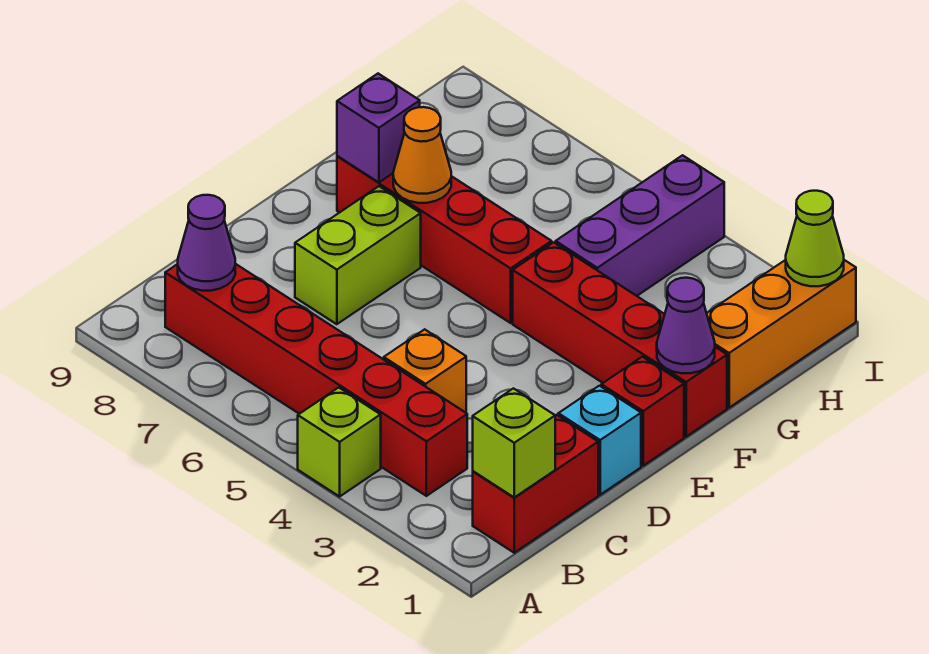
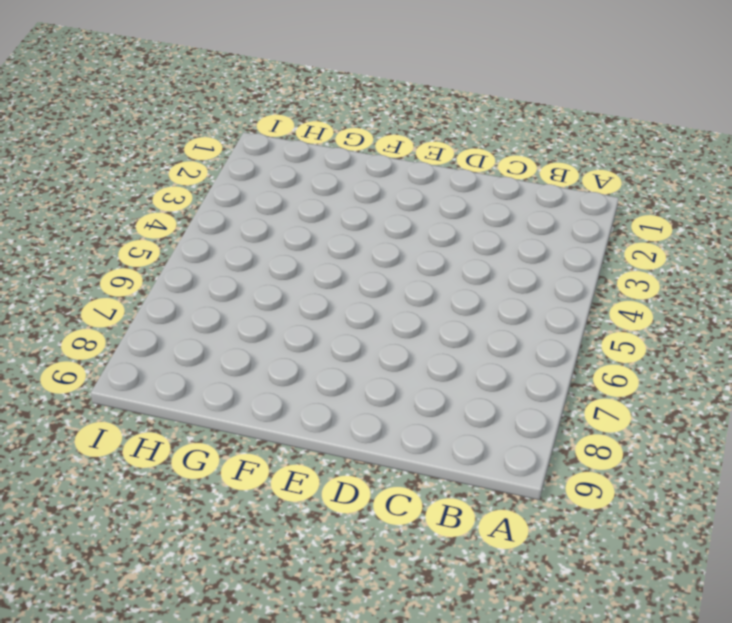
none -> lime brick A4 level 1
none -> red brick B1:C1 level 1
none -> red brick B3:B8 level 1

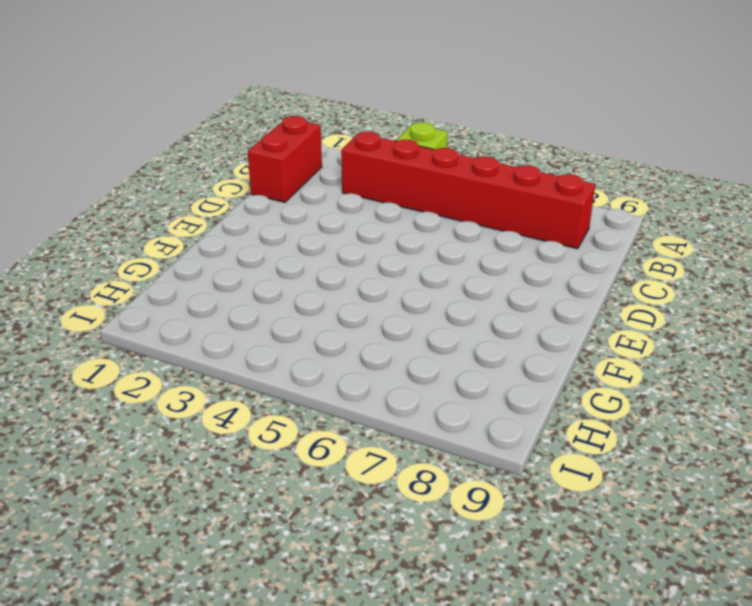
none -> orange brick C4 level 1
none -> cyan brick D1 level 1
none -> lime brick D7:E7 level 1

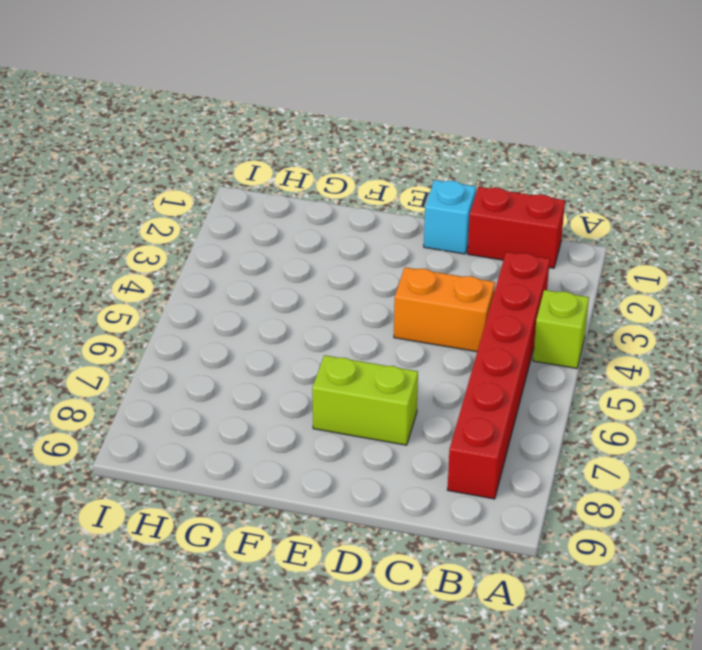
orange brick C4:D4 level 1 -> orange brick C4 level 1
none -> red brick E1 level 1
none -> red brick F1:F4 level 1
none -> red brick F5:F8 level 1

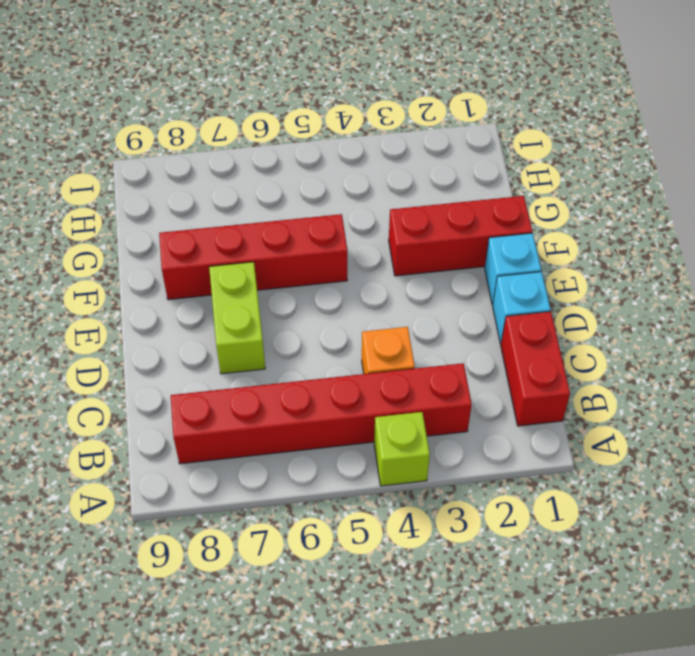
cyan brick E1 level 1 -> red brick E1 level 1
red brick F1:F3 level 1 -> red brick F1:F4 level 1
none -> orange brick G1:I1 level 1
none -> purple brick G4:I4 level 1
none -> lime brick B1 level 2

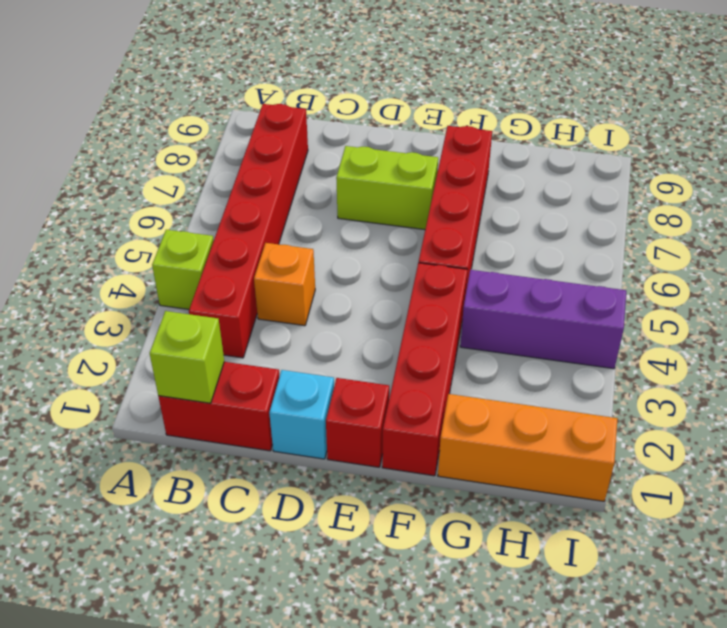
none -> purple cone B8 level 2
none -> purple cone F1 level 2
none -> orange cone F7 level 2

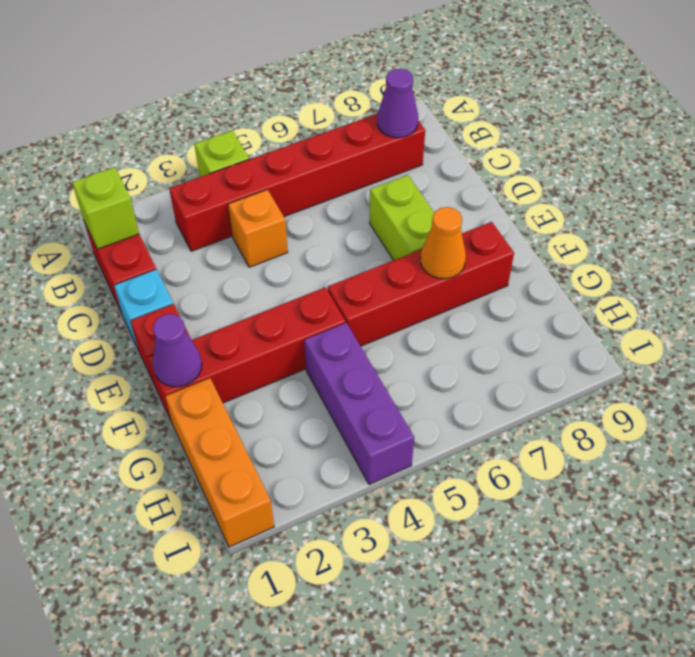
none -> purple brick F8 level 2
none -> lime cone I1 level 2

